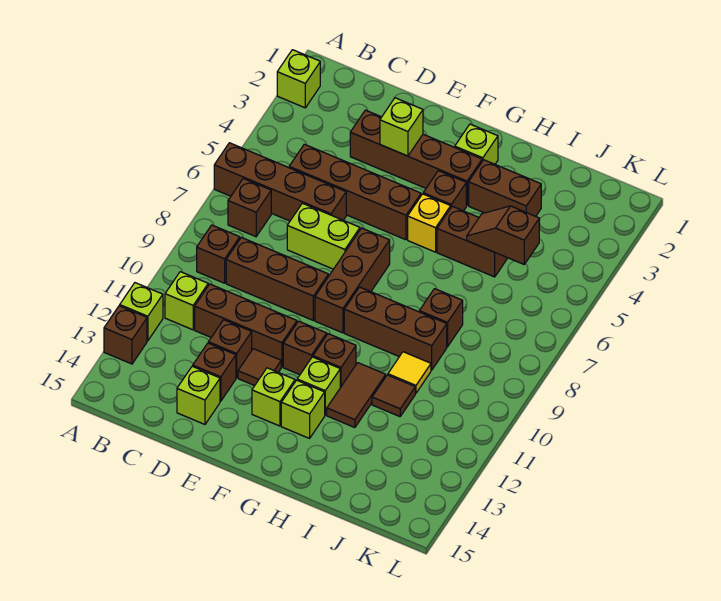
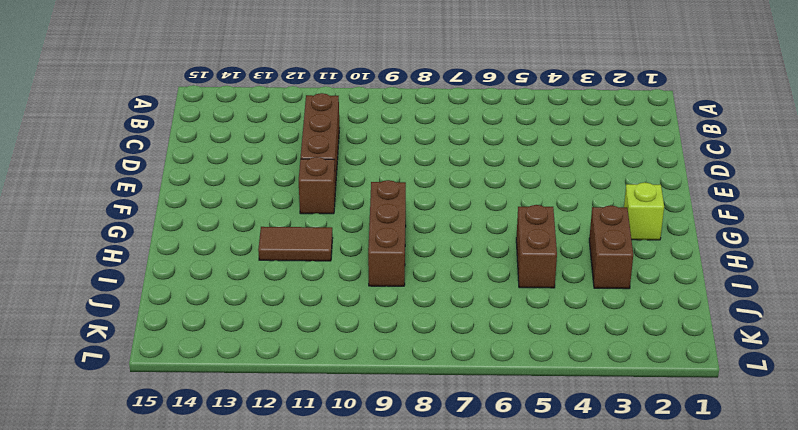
none -> lime brick A2 level 1
none -> brown brick A6:D6 level 1
none -> lime brick A12 level 1
none -> brown brick A13 level 1

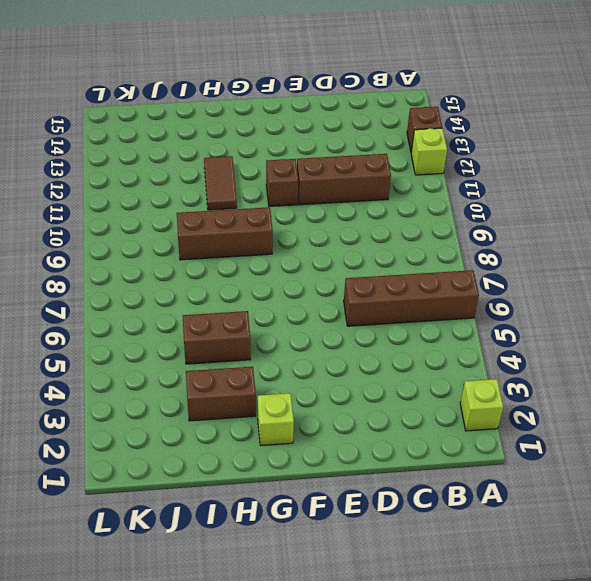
none -> brown brick B7 level 1
none -> brown brick B9 level 1
none -> lime brick B11 level 1
none -> brown brick C5:F5 level 1

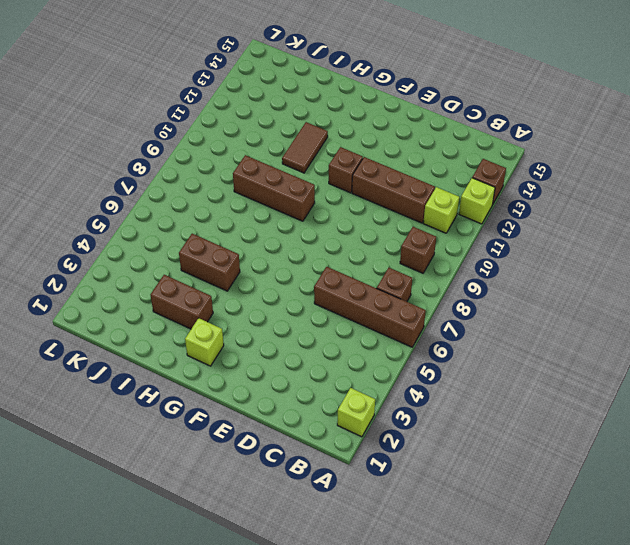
none -> brown brick C5:F5 level 1
none -> brown brick C9:E9 level 1
none -> brown brick D3:G3 level 1
none -> lime brick D7:E7 level 1

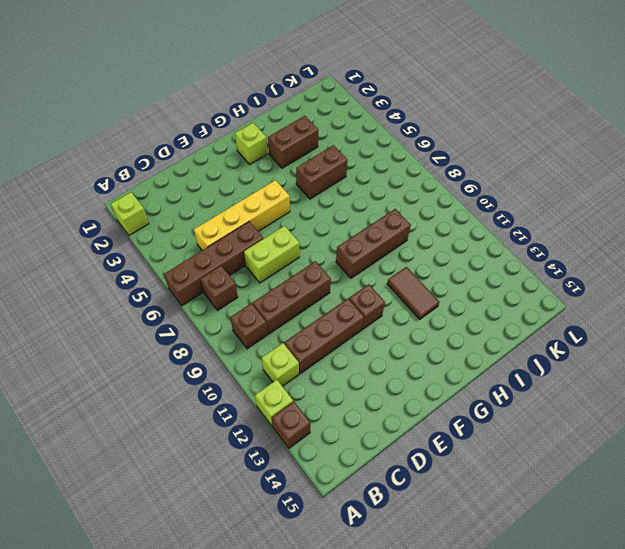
yellow brick C5:F5 level 1 -> brown brick C5:F5 level 1
none -> brown brick D3:G3 level 1
none -> brown brick D12 level 1
none -> brown brick D13 level 1
none -> lime brick D14 level 1

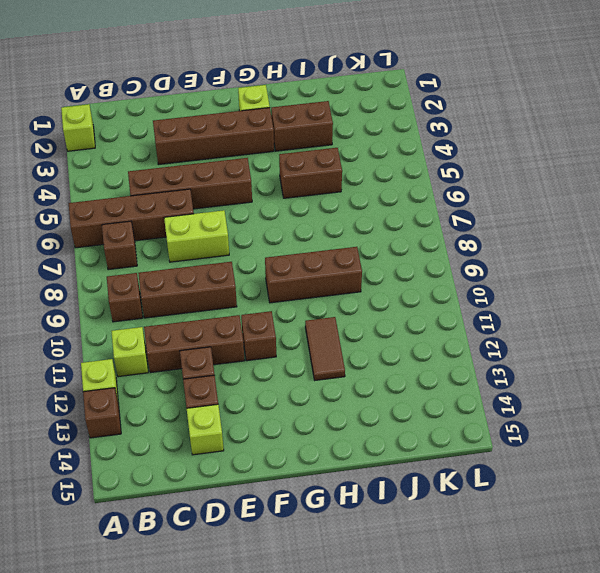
none -> brown tile E12 level 1
none -> brown brick F7:F9 level 1
none -> lime brick F13 level 1
none -> brown brick G4 level 1

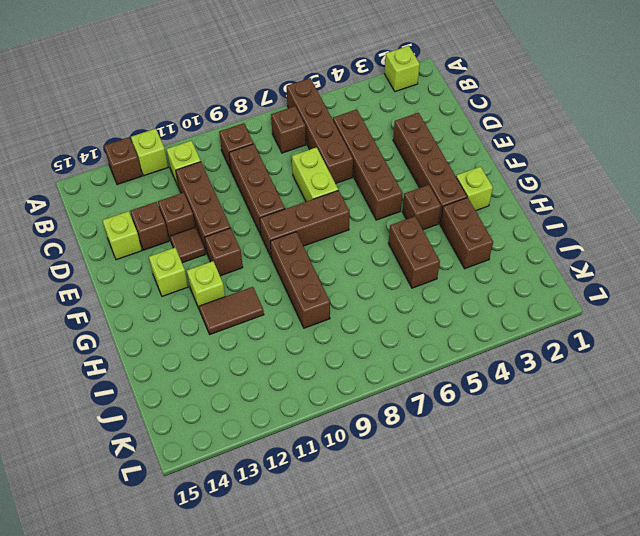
none -> yellow brick G5 level 1
none -> brown brick G11 level 1
none -> lime brick G13 level 1
none -> brown brick I8 level 1

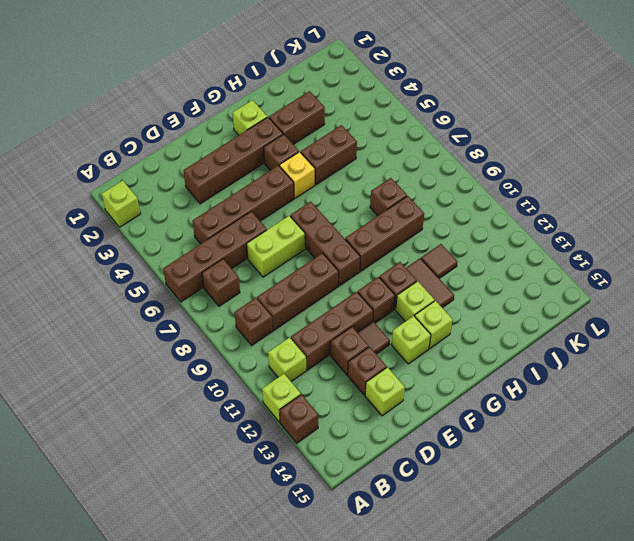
none -> yellow tile I10 level 1
none -> lime brick E3 level 2
none -> brown slope I5:J5 level 2 top J

